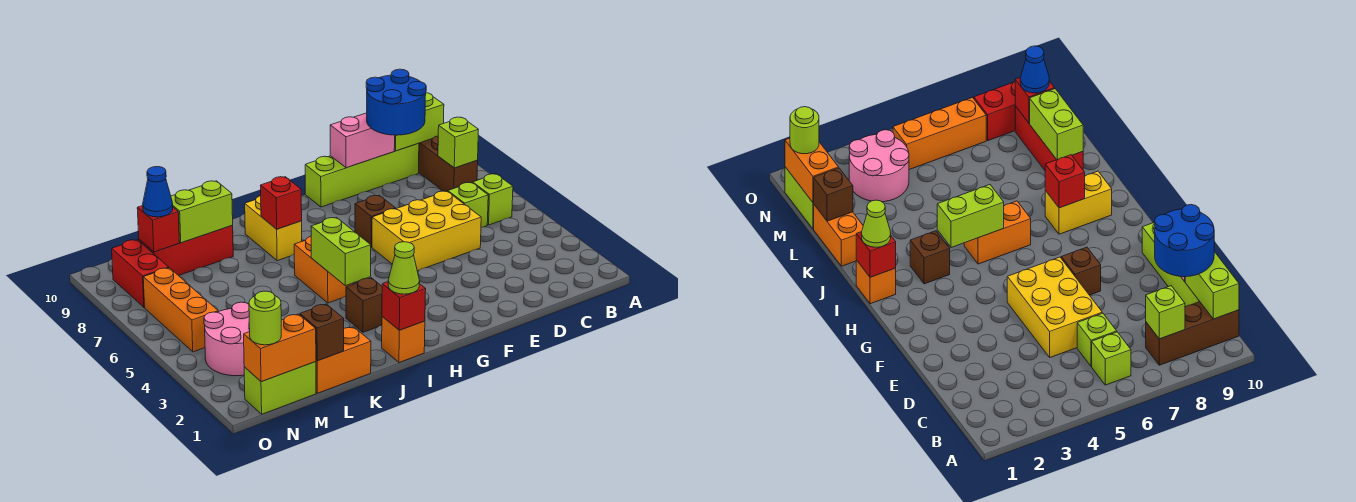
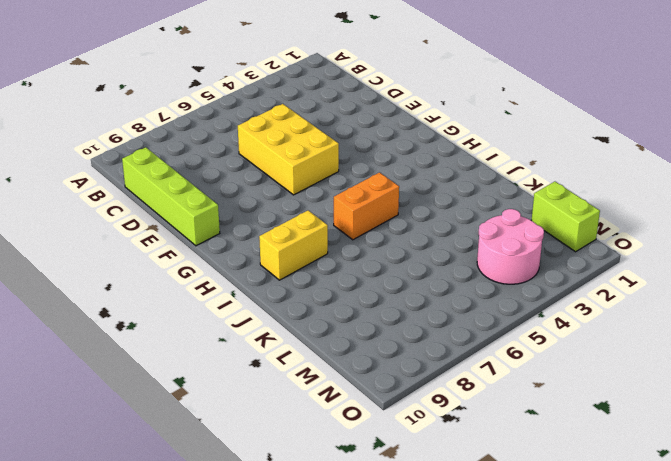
none -> lime brick B6 level 1
none -> brown brick B8:B10 level 1
none -> lime brick C6 level 1
none -> brown brick F7 level 1

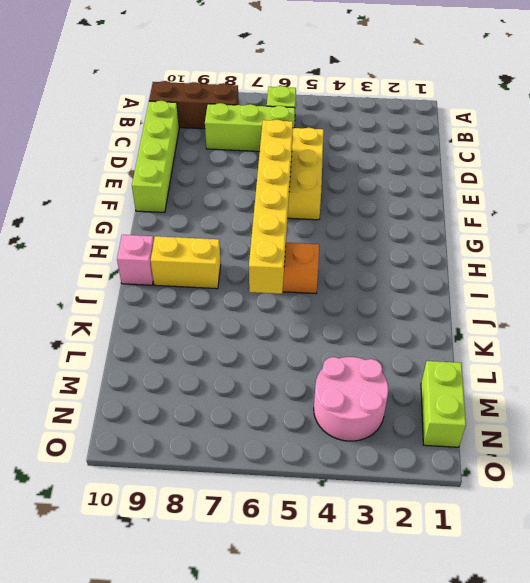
lime brick C6:C8 level 1 -> lime brick C6 level 1
yellow brick E6:J6 level 2 -> none
pink brick I10 level 1 -> none
none -> brown brick F7 level 1
none -> orange brick I1 level 1
none -> brown brick I3 level 1
none -> orange brick K1:L1 level 1

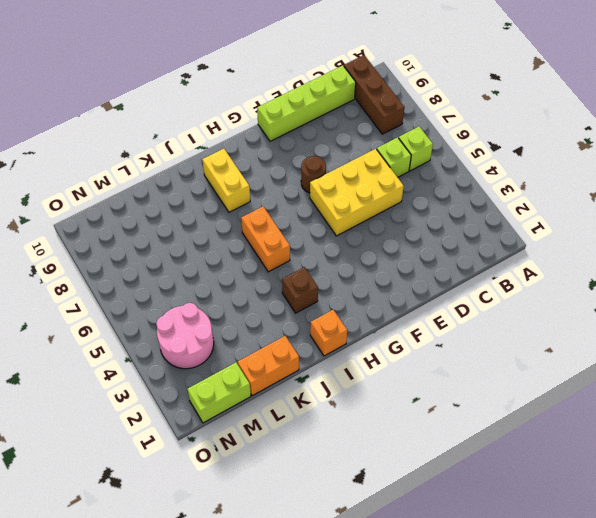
brown round brick F7 level 1 -> brown brick F7 level 1
none -> red brick K9:M9 level 1
none -> orange brick N5:N7 level 1
none -> red brick N8:N9 level 1
none -> lime brick B8 level 2

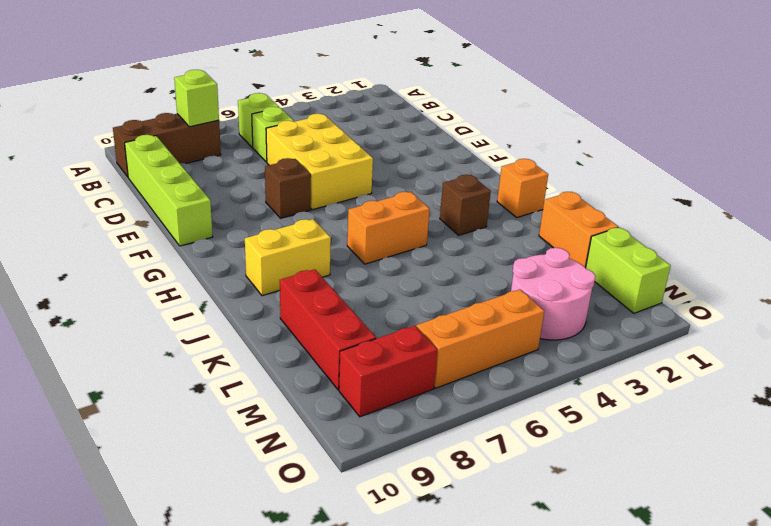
none -> lime brick B10:C10 level 2
none -> pink brick D10:E10 level 2
none -> red brick I1 level 2
none -> lime brick I4:I5 level 2

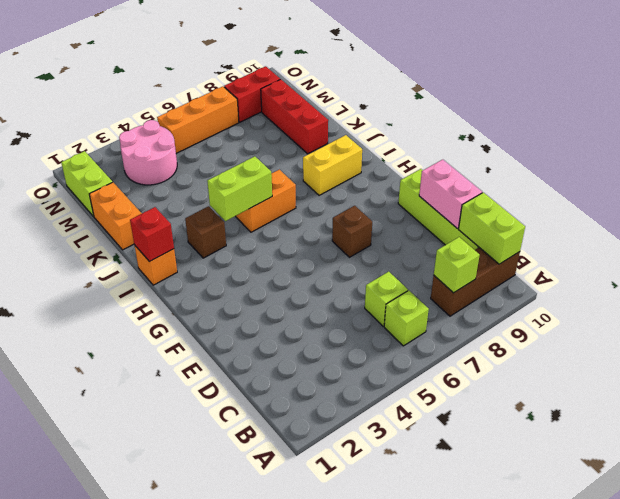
none -> yellow brick D5:F6 level 1
none -> red brick I8 level 2
none -> lime brick K9:L9 level 2
none -> brown brick L1 level 2

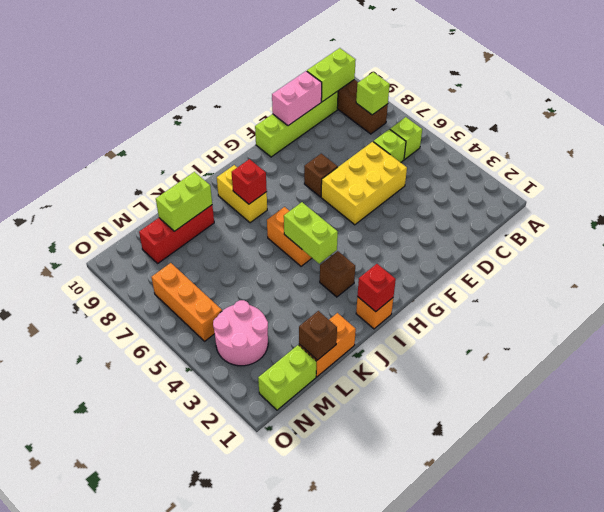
none -> red brick N8:N9 level 1
none -> orange brick M1:N1 level 2
none -> red brick M9 level 2
none -> blue round brick C9:D10 level 3

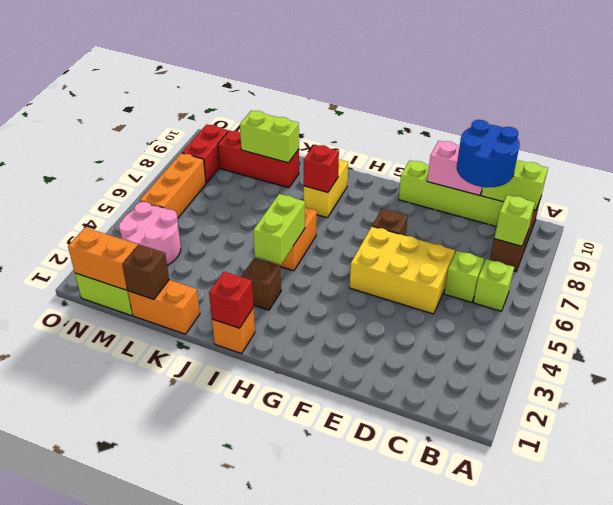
none -> red brick M9 level 2
none -> lime cone I1 level 3
none -> blue cone M9 level 3
none -> lime round brick N1 level 3

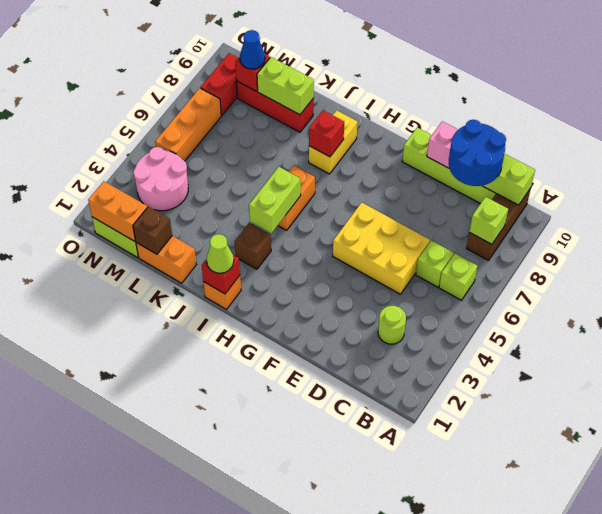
lime round brick C3 level 1 -> lime round brick N1 level 3
none -> brown brick F7 level 1

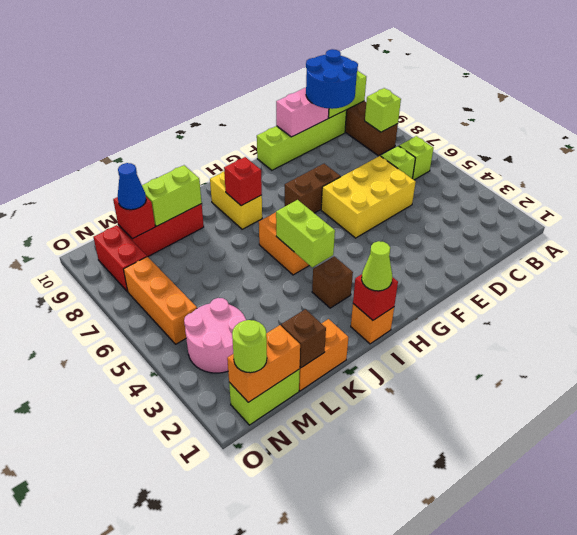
brown brick F7:G7 level 1 -> brown brick F7 level 1

